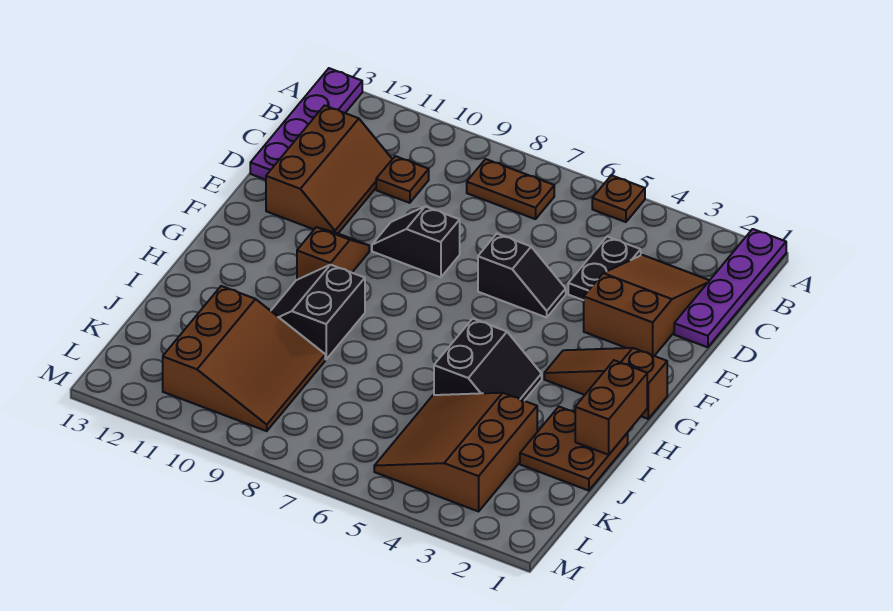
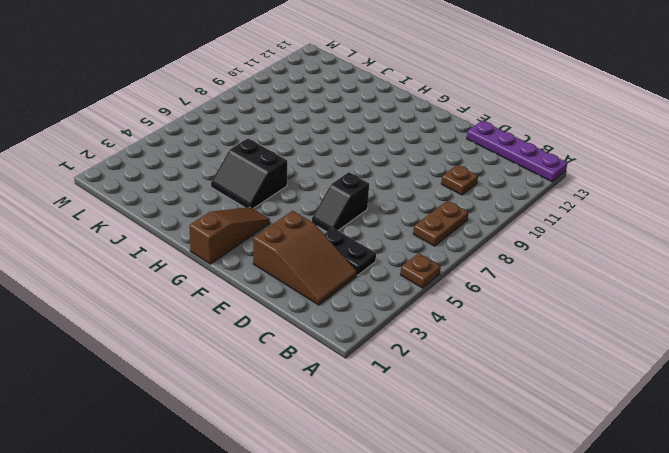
none -> purple plate A1:D1 level 1
none -> brown slope C11:E12 level 1 top 12
none -> black slope E8:E9 level 1 top 8

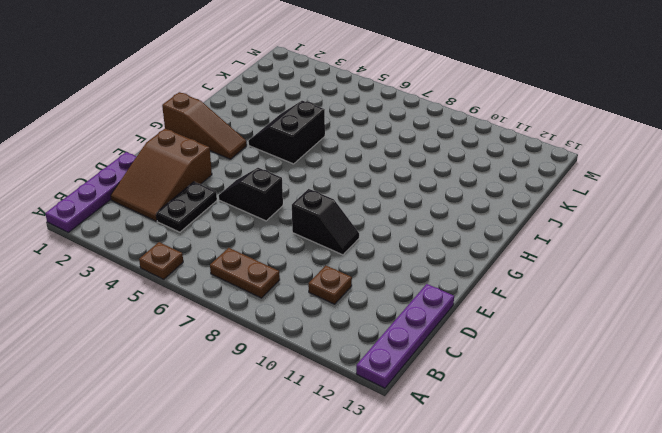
none -> brown slope C11:E12 level 1 top 12
none -> brown slope F10:G10 level 1 top G
none -> black slope H9:I10 level 1 top 9

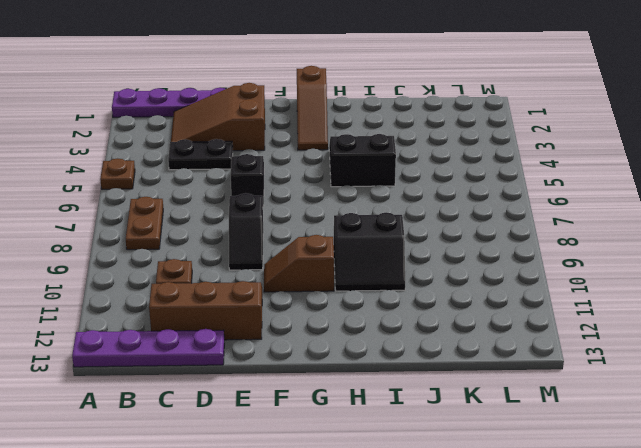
none -> brown plate I1:J2 level 1
none -> brown slope J3:L5 level 1 top 3
none -> brown slope J9:L11 level 1 top 11

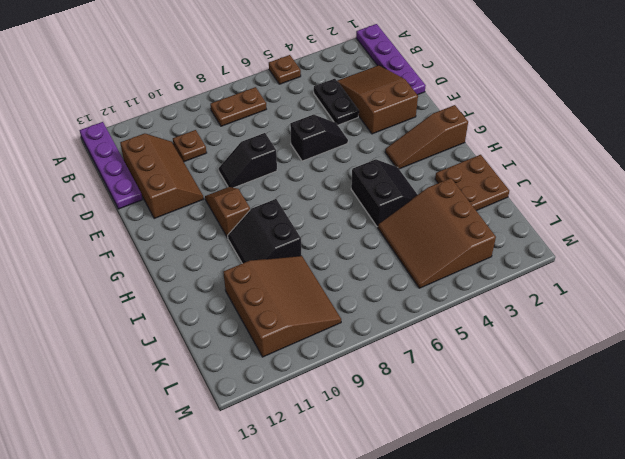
none -> brown brick H1:I1 level 2

